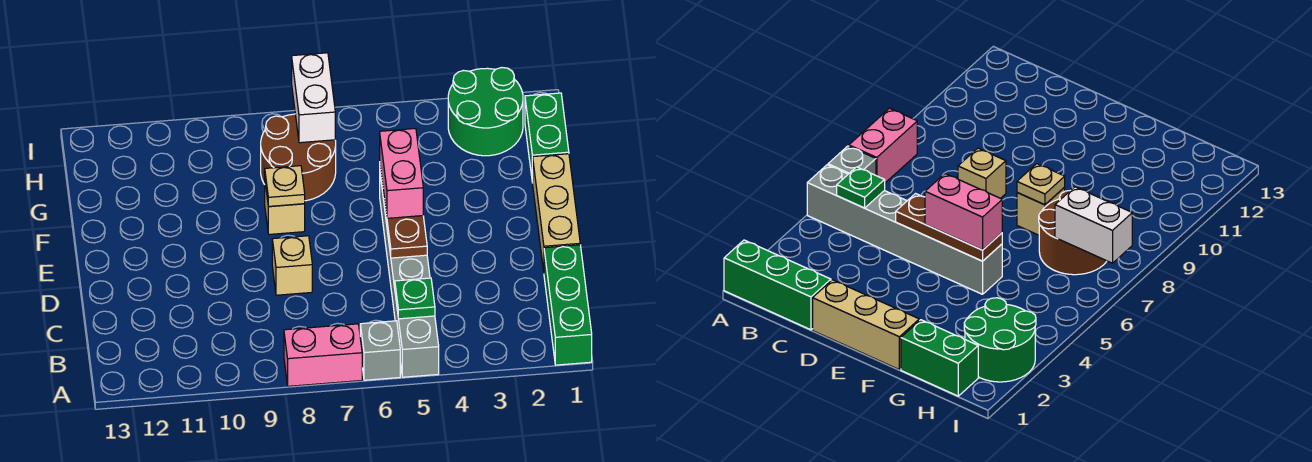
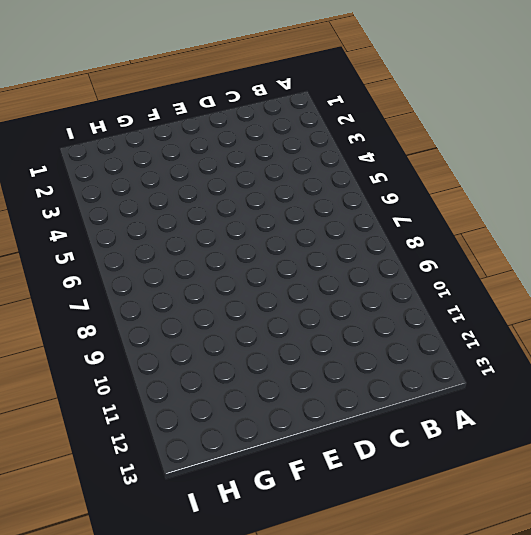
none -> green brick A1:C1 level 1
none -> grey brick A5:F5 level 1
none -> grey brick A6 level 1

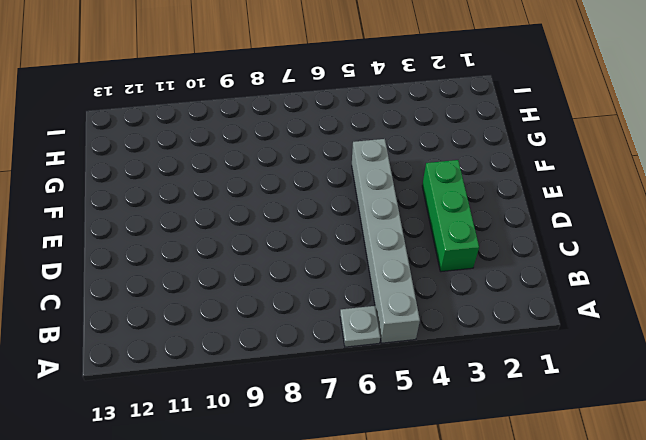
grey plate A6 level 1 -> grey brick A6 level 1
green brick C3:E3 level 1 -> green brick A1:C1 level 1
none -> pink brick A7:A8 level 1
none -> tan brick D1:F1 level 1
none -> tan brick D8 level 1

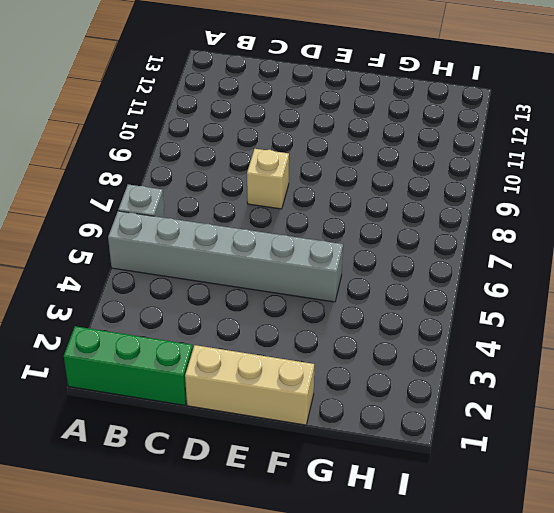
none -> pink brick A7:A8 level 1
none -> tan brick F8 level 1
none -> green brick G1:H1 level 1

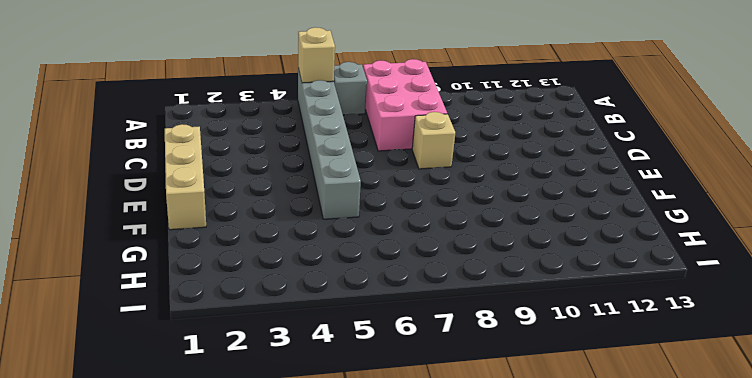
tan brick A5 level 2 -> tan brick F8 level 1
pink brick A7:C8 level 1 -> pink brick A7:A8 level 1
none -> green brick A1:C1 level 1
none -> green brick G1:H1 level 1
none -> brown round brick G7:H8 level 1

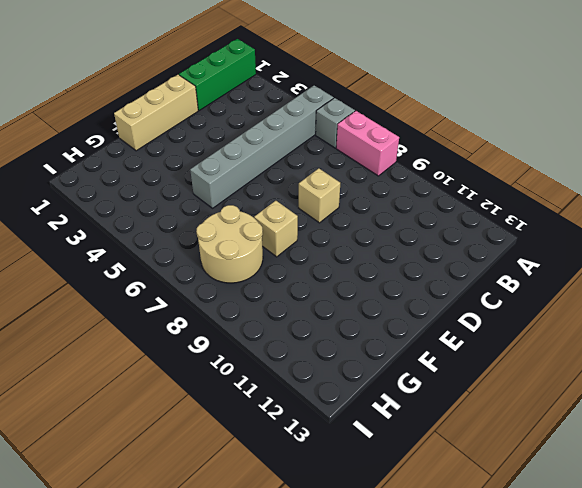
tan round brick G7:H8 level 1 -> brown round brick G7:H8 level 1
none -> green brick G1:H1 level 1
none -> green round brick H2:I3 level 1
none -> green plate B5 level 2

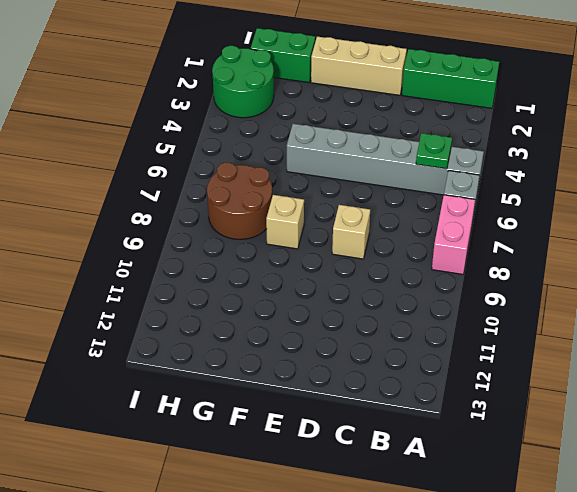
none -> brown plate D5:F5 level 2
none -> tan plate F8 level 2
none -> white brick H7:I7 level 2

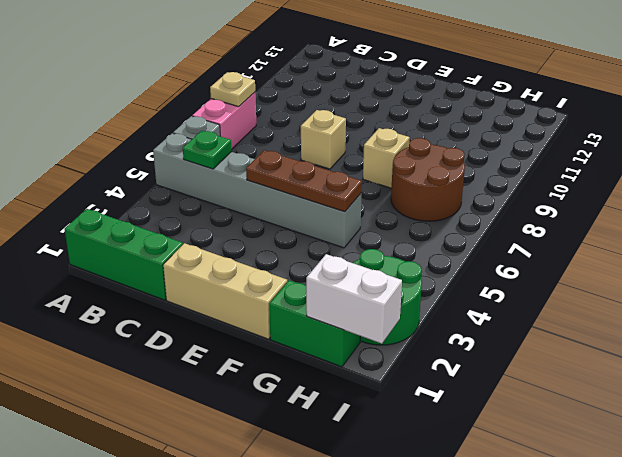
tan plate A8 level 2 -> tan plate F8 level 2
white brick H1:I1 level 2 -> white brick H7:I7 level 2
none -> pink brick E5:F5 level 3

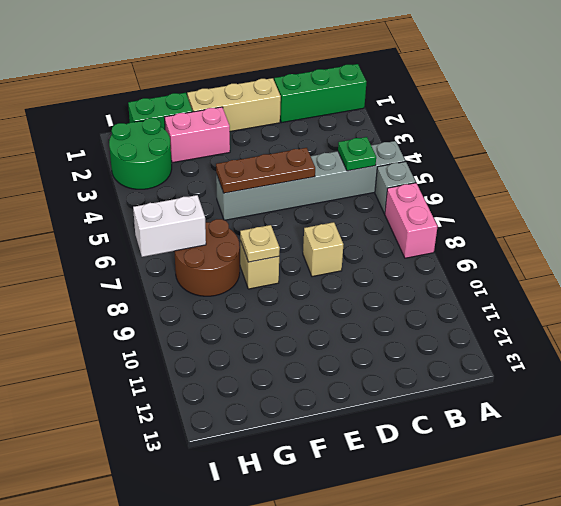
pink brick F2:G2 level 1 -> pink brick E5:F5 level 3

